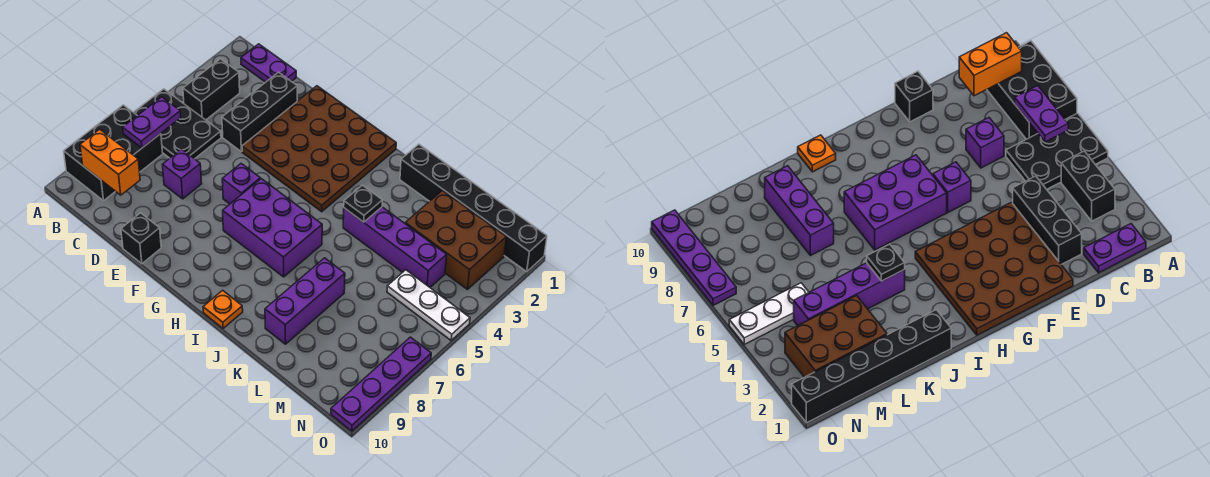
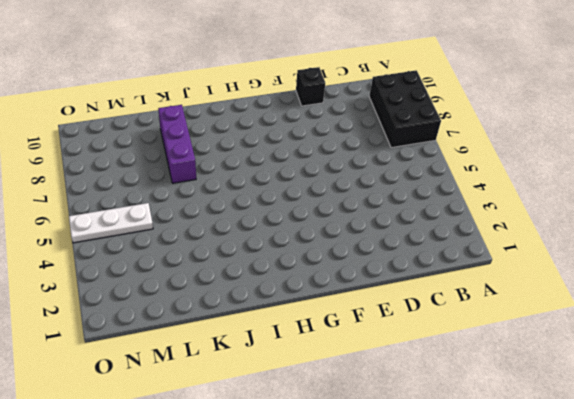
none -> black plate A5:C6 level 1
none -> purple plate B1:C1 level 1
none -> black brick B3:B4 level 1

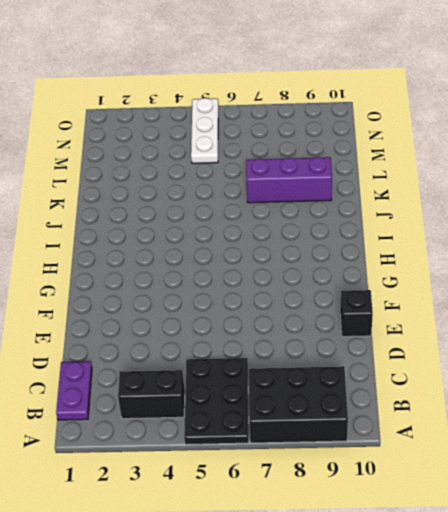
none -> black brick D2:D4 level 1
none -> purple brick D7 level 1
none -> brown plate E1:H4 level 1

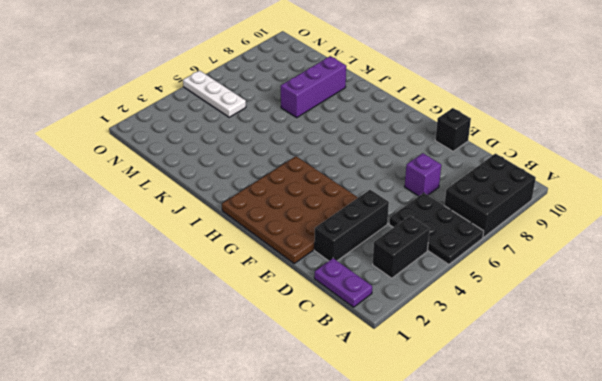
none -> purple brick F6 level 1
none -> purple brick G6:I7 level 1
none -> orange plate I10 level 1

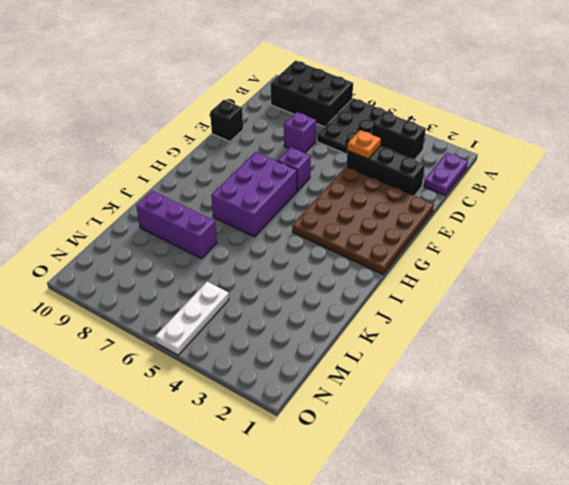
orange plate D4 level 2 -> orange plate I10 level 1
none -> black brick J1:O1 level 1
none -> purple brick J4:M4 level 1
none -> brown brick L2:N3 level 1

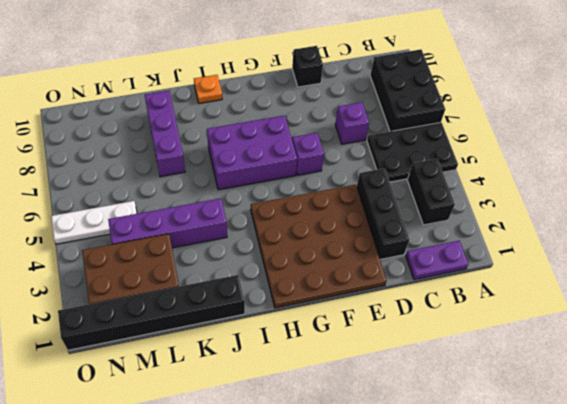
none -> purple plate O7:O10 level 1
none -> purple plate B6:B7 level 2
none -> orange brick B9:C9 level 2

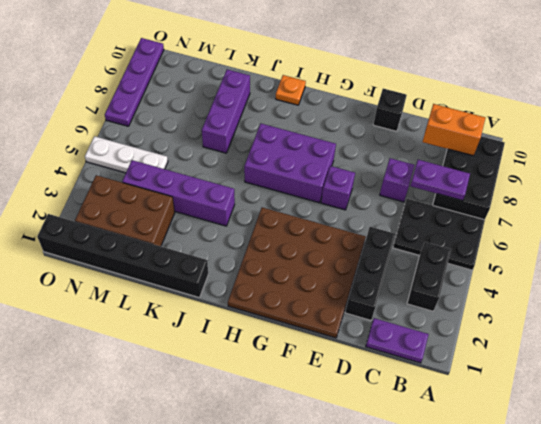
purple plate B7:C7 level 2 -> purple plate B6:B7 level 2
none -> black plate J4 level 2

